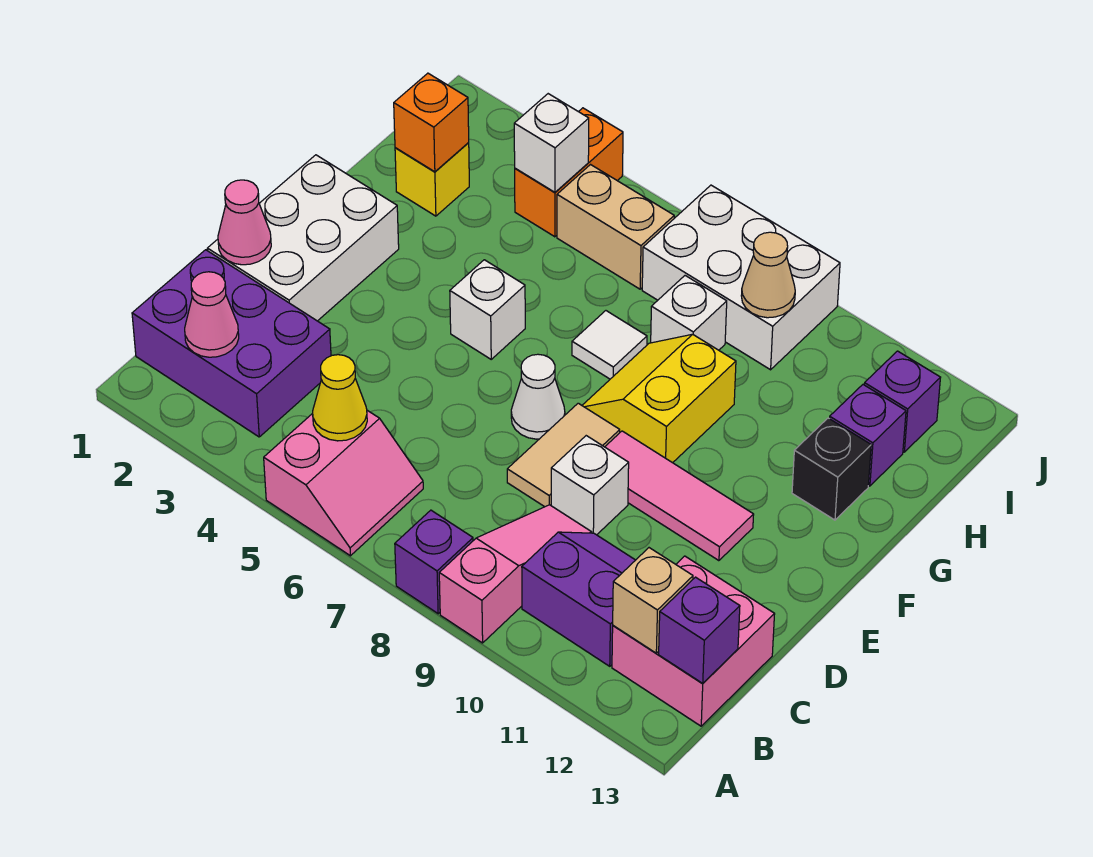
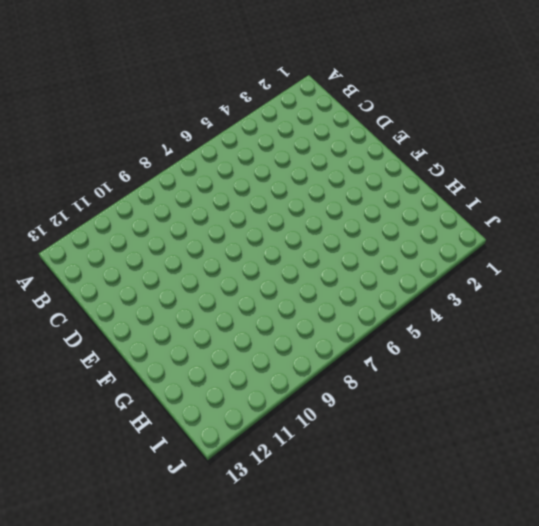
none -> pink slope A5:B6 level 1 top 5
none -> purple brick A8 level 1
none -> pink slope A9:C9 level 1 top A
none -> purple brick B1:C3 level 1

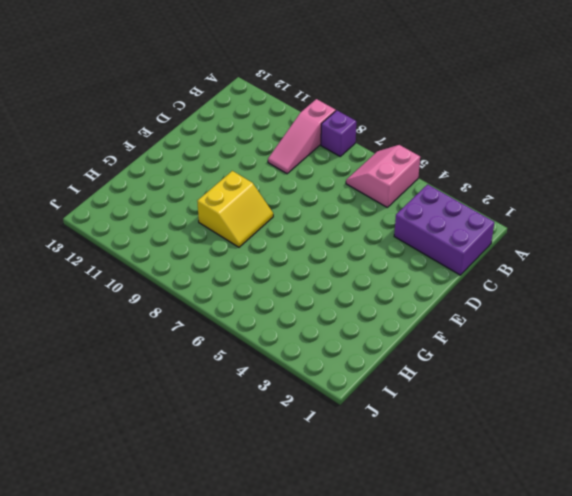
none -> purple slope B10:C11 level 1 top B
none -> pink brick B12:C13 level 1
none -> white brick D1:F2 level 1
none -> tan tile D8:E8 level 1

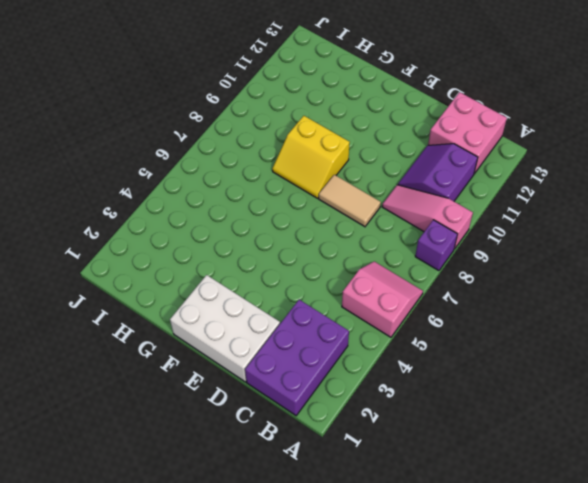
none -> white brick D9 level 1
none -> white cone E7 level 1
none -> pink tile E9:E11 level 1
none -> white brick F5 level 1

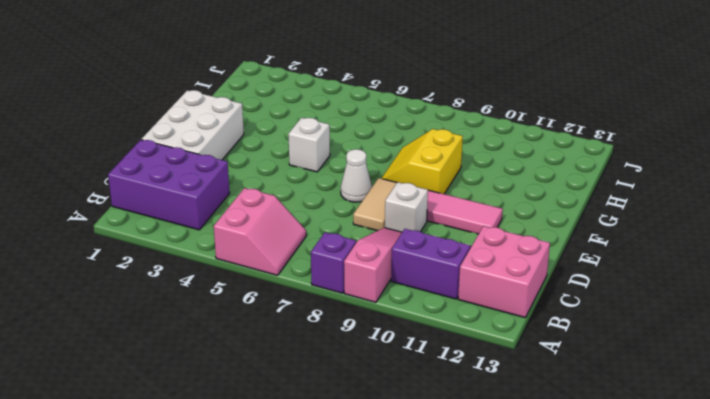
none -> white tile G7 level 1
none -> black brick G12 level 1
none -> yellow brick H2 level 1
none -> white brick H8 level 1

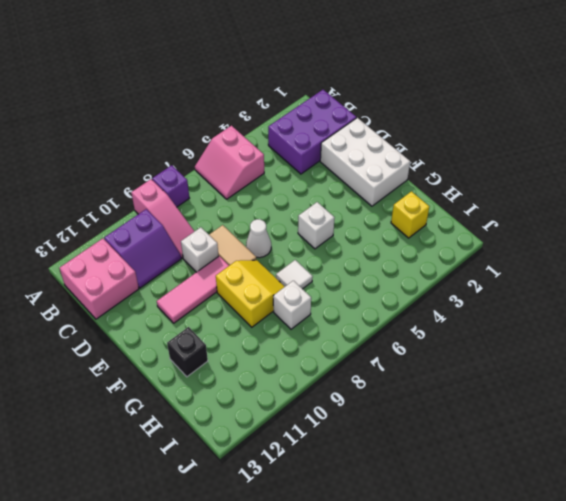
none -> purple brick H12 level 1
none -> orange brick I4:J4 level 1
none -> tan brick I5:I6 level 1
none -> white brick I7:J9 level 1

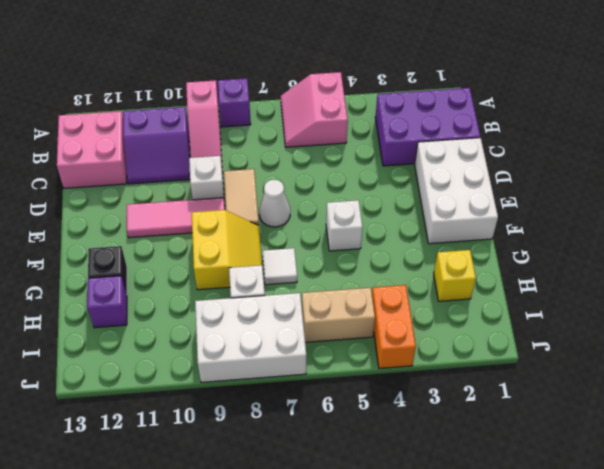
none -> purple brick I12 level 1
none -> pink cone B2 level 2
none -> yellow cone B5 level 2
none -> tan brick B12 level 2

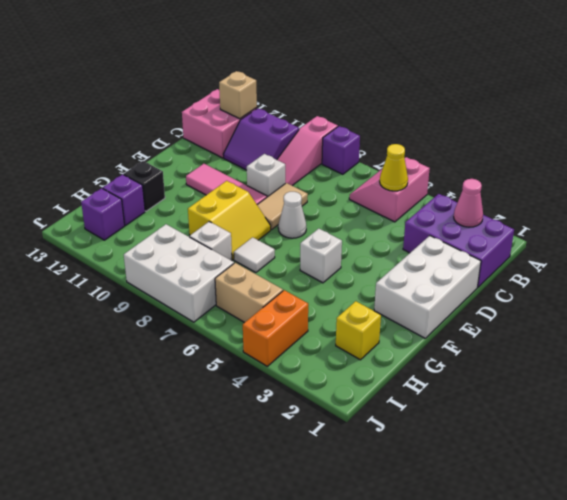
none -> purple brick B13 level 2
none -> pink cone D1 level 2
none -> orange brick H2 level 2
none -> white brick I4 level 2

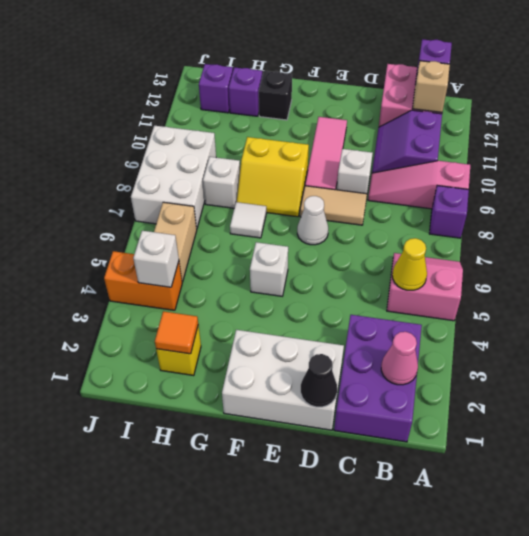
black cone D1 level 2 -> pink cone D1 level 2
orange tile H2 level 2 -> orange brick H2 level 2
none -> tan cone I9 level 2

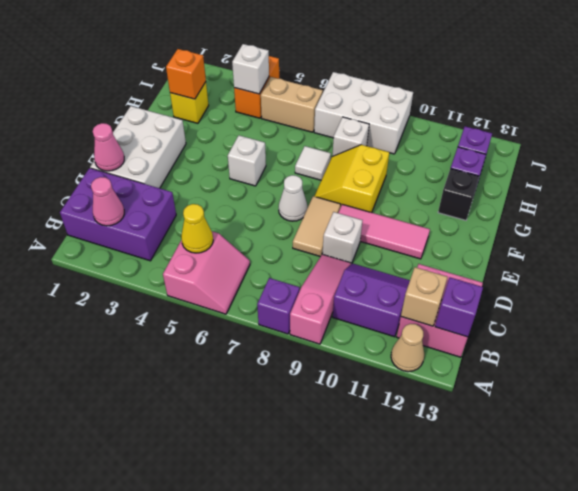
tan cone A12 level 1 -> tan cone I9 level 2

